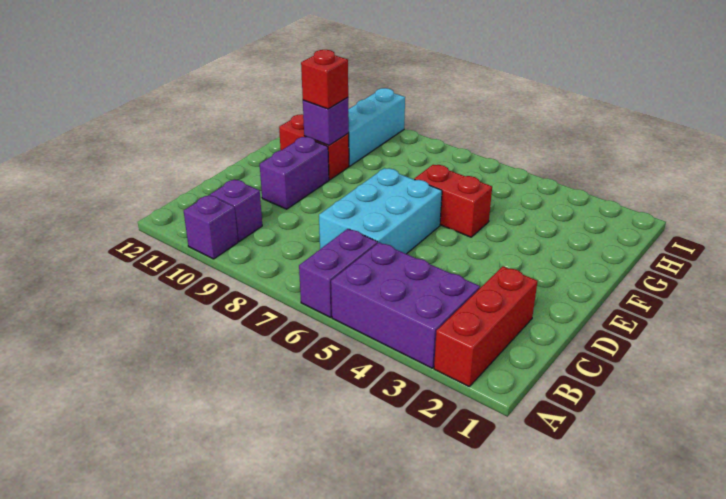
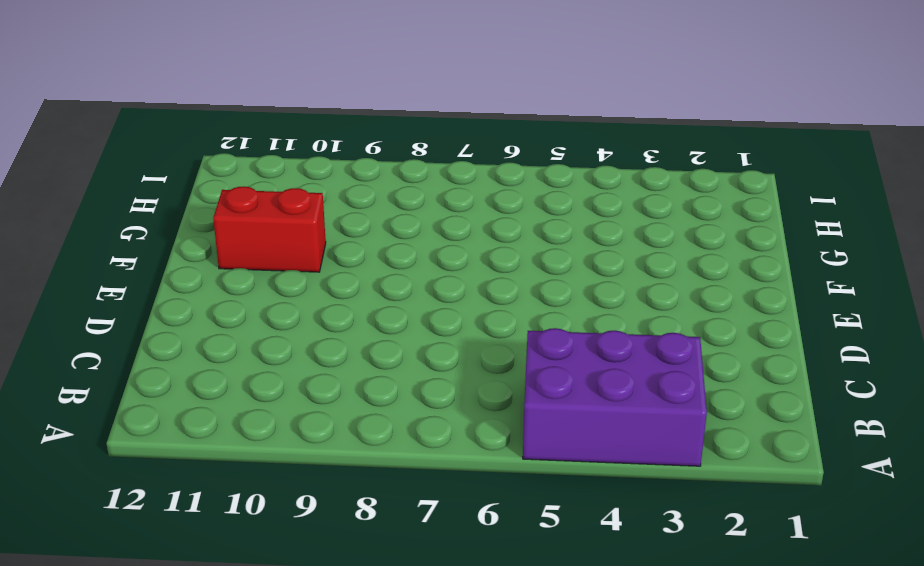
none -> red brick A2:C2 level 1
none -> purple brick A6:B6 level 1
none -> purple brick A10 level 1

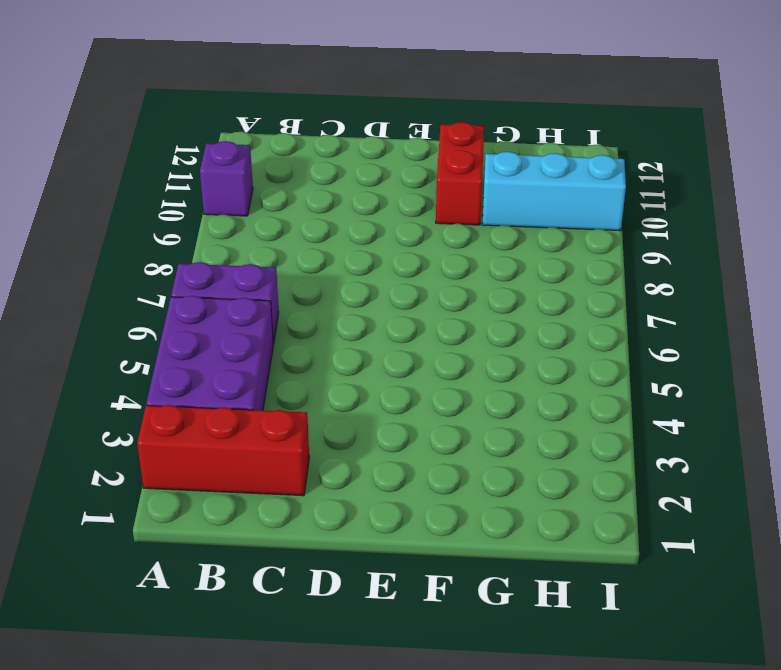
none -> purple brick B10 level 1
none -> cyan brick C6:E7 level 1
none -> purple brick D10:E10 level 1

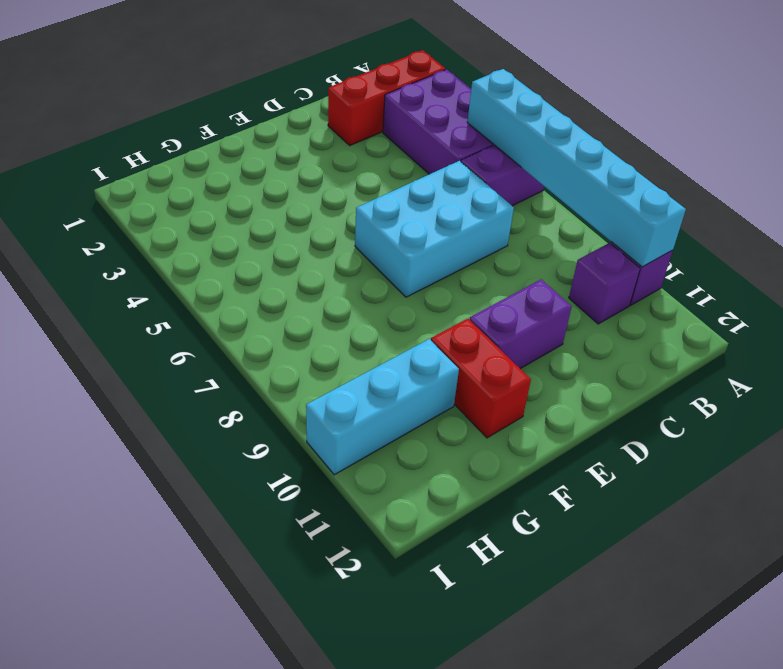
cyan brick A5:A10 level 2 -> none
none -> red brick F5:F6 level 1
none -> purple brick F10 level 2
none -> red brick F10 level 3

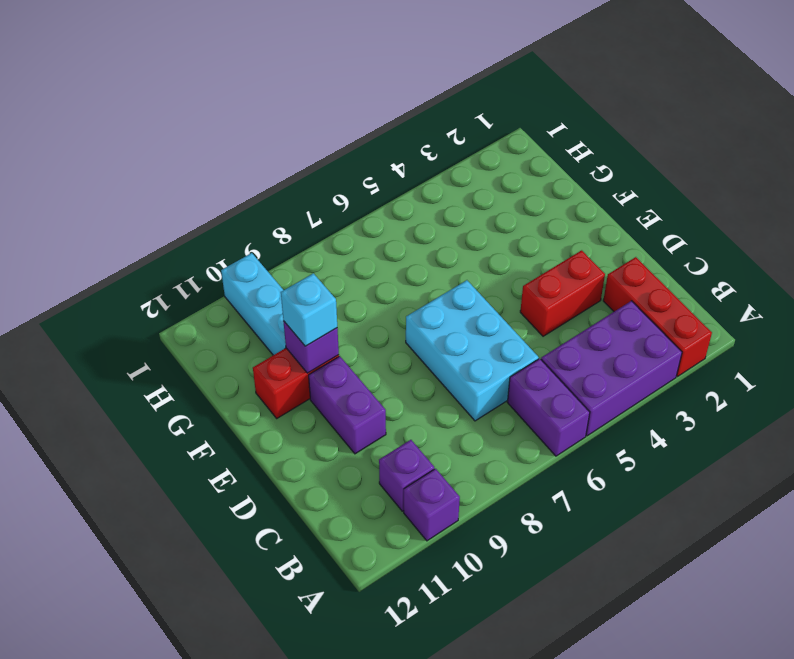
red brick D3:D4 level 1 -> red brick F5:F6 level 1
cyan brick F10 level 3 -> red brick F10 level 3

